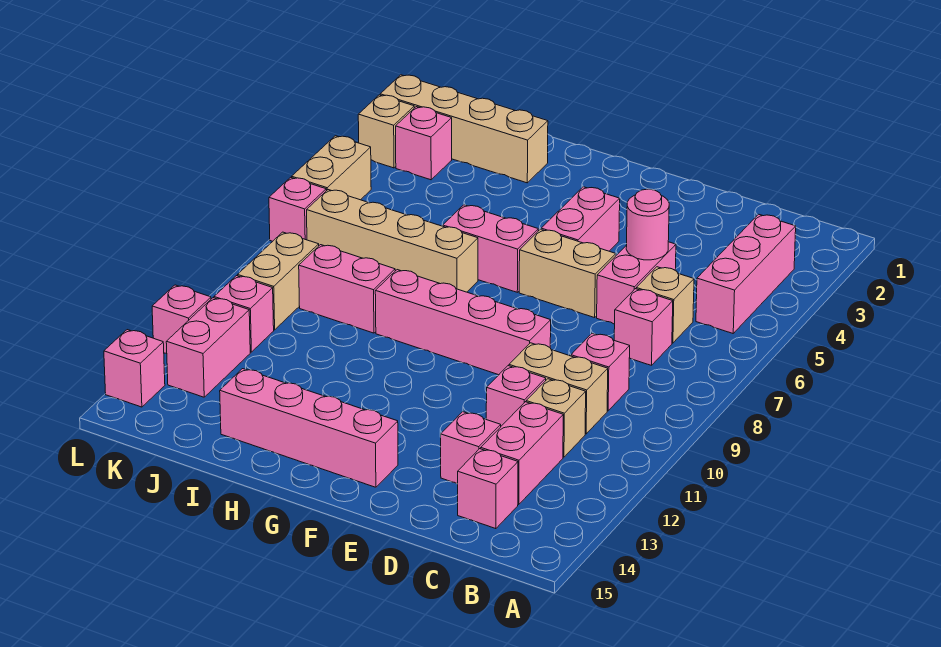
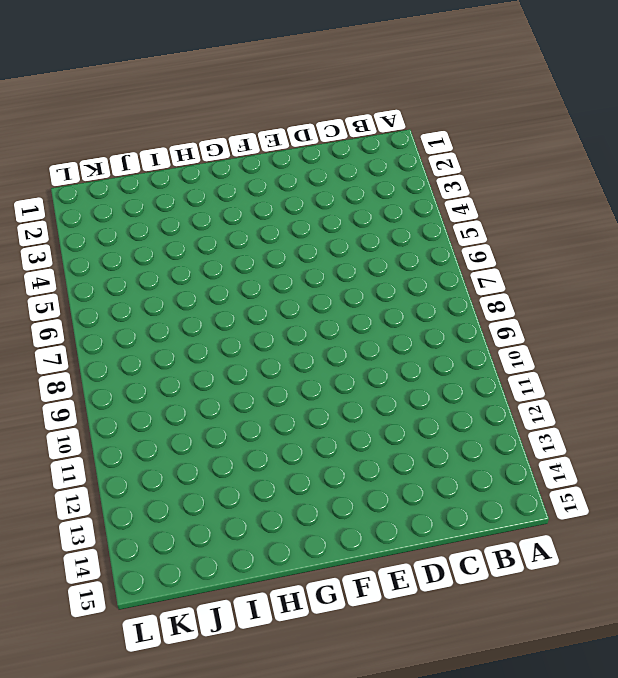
none -> pink brick B3:B5 level 1
none -> tan brick C6 level 1
none -> pink brick C7 level 1

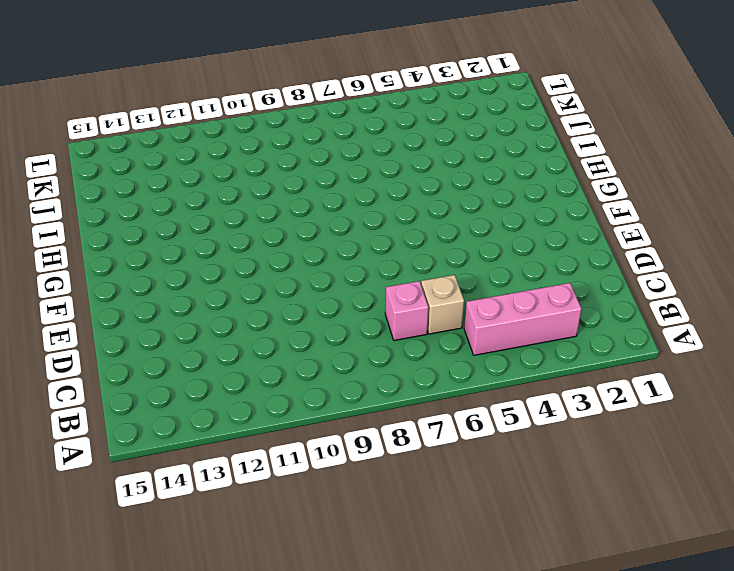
none -> pink brick C9 level 1
none -> tan brick C10:D10 level 1
none -> tan brick C11 level 1

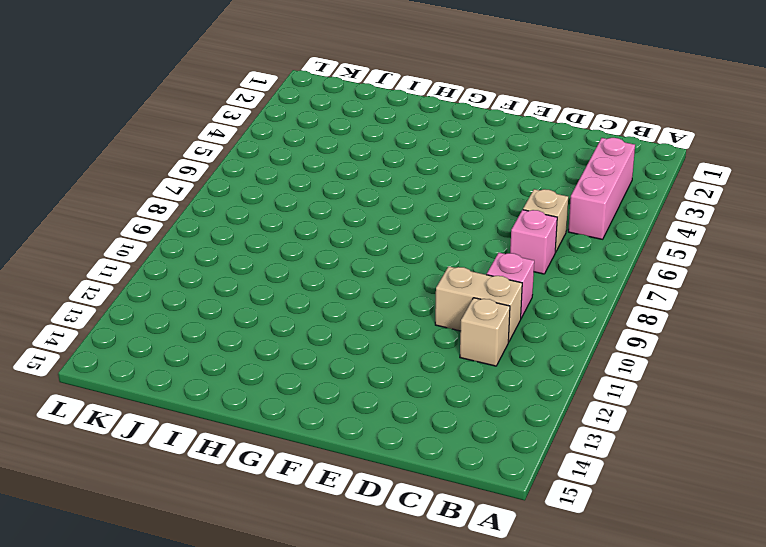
none -> pink brick C12:C13 level 1
none -> pink brick C14 level 1
none -> pink brick D5:D6 level 1

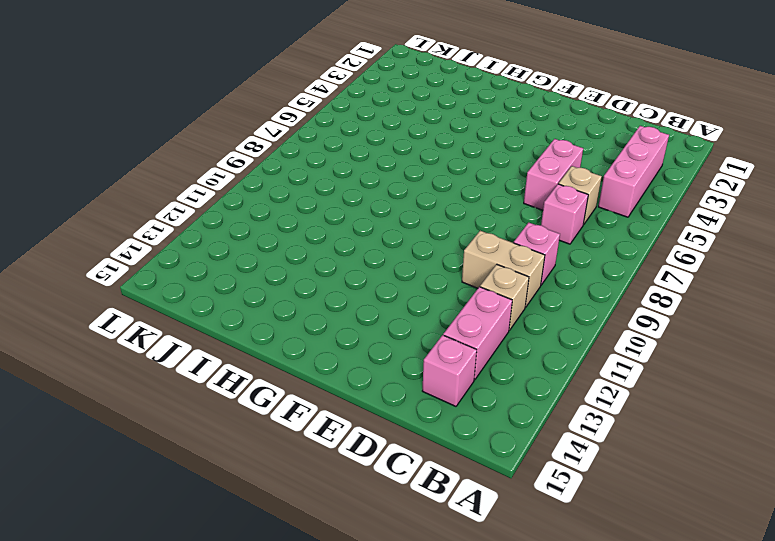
none -> pink brick D11 level 1
none -> pink brick D13 level 1
none -> tan brick E6:F6 level 1

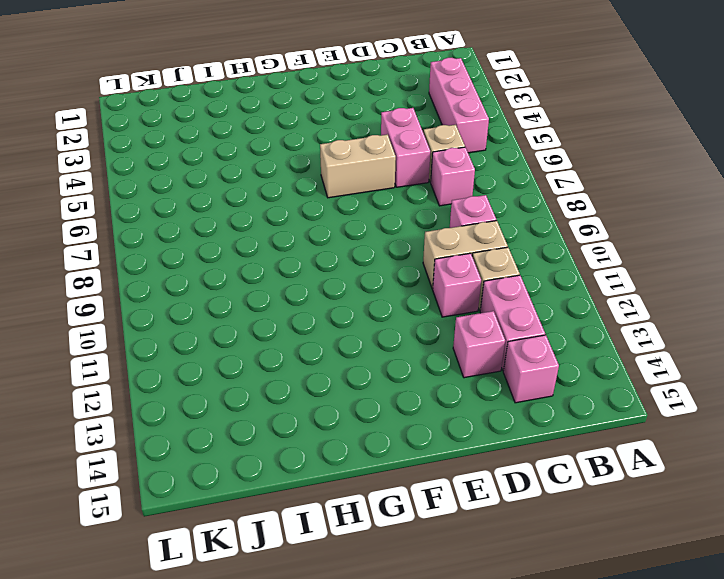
none -> pink brick E9:H9 level 1
none -> pink brick F4:F5 level 1
none -> pink brick F14:I14 level 1

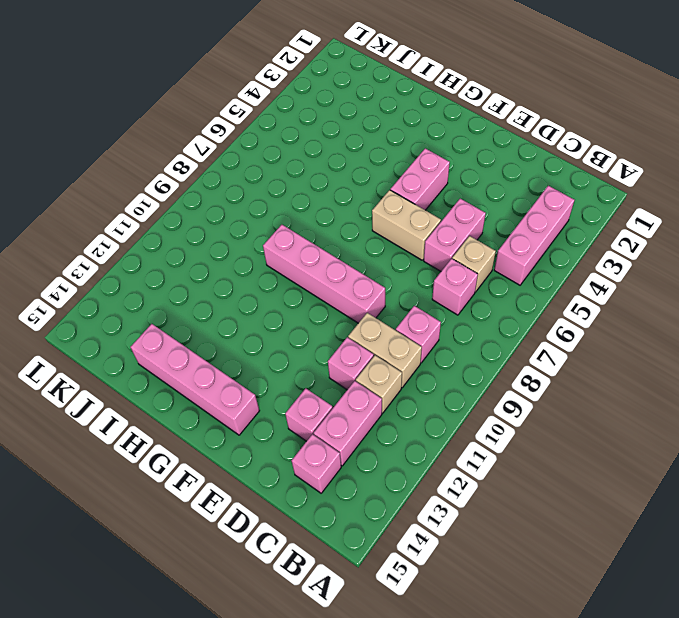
none -> pink brick G6:H6 level 1
none -> tan brick H7:K7 level 1
none -> tan brick I2:L2 level 1

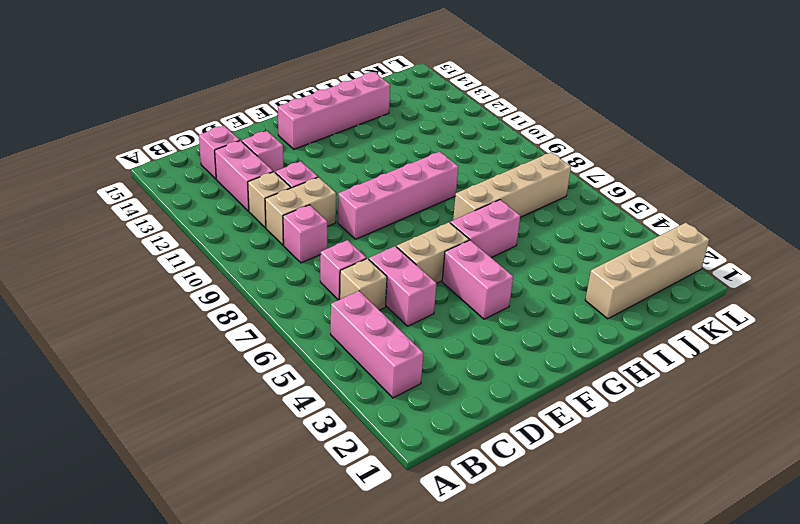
none -> pink brick I9:J9 level 1
none -> pink brick K3 level 1
none -> tan brick K9:K10 level 1

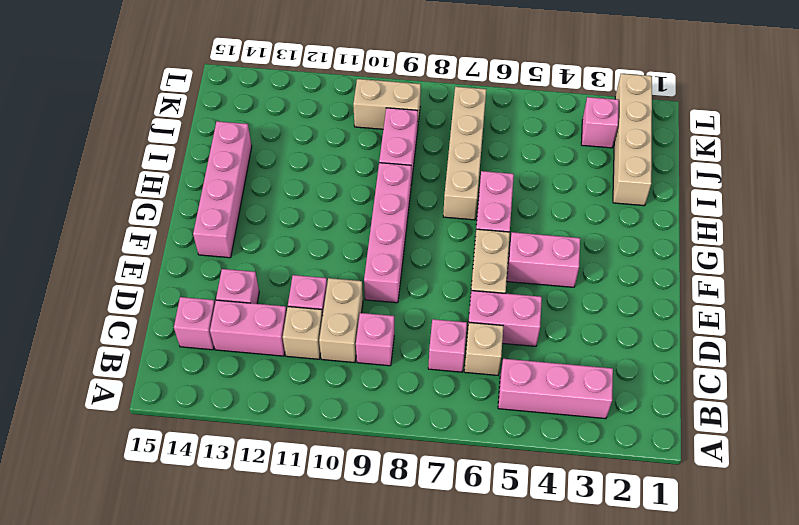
none -> pink brick K11 level 1
none -> pink brick K12:K13 level 1
none -> tan brick L3 level 1

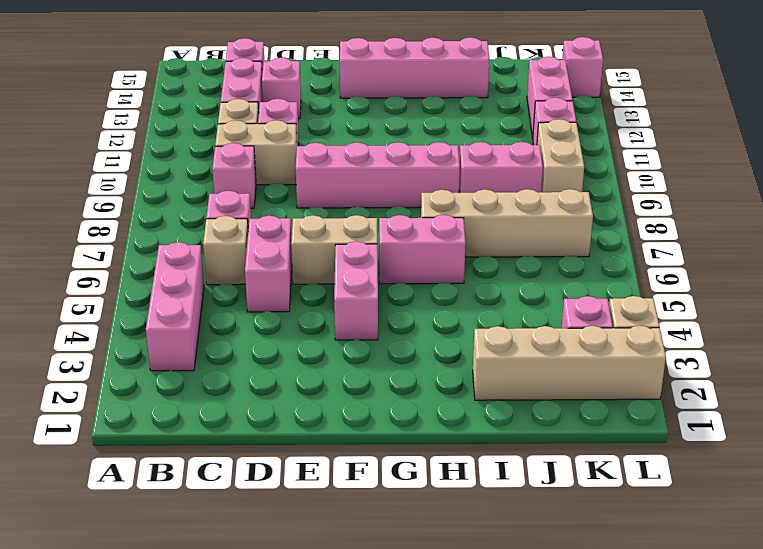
none -> tan brick L5:L6 level 1
none -> pink brick L7 level 1
none -> pink brick L12 level 1

